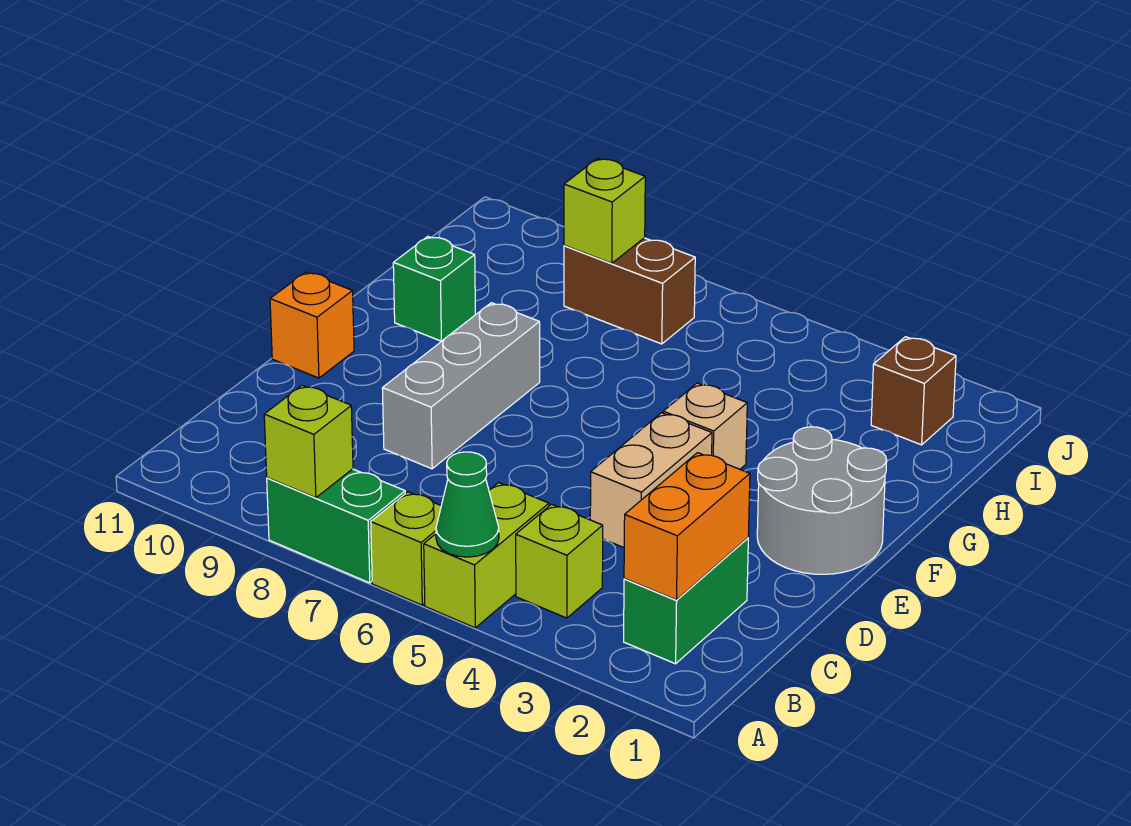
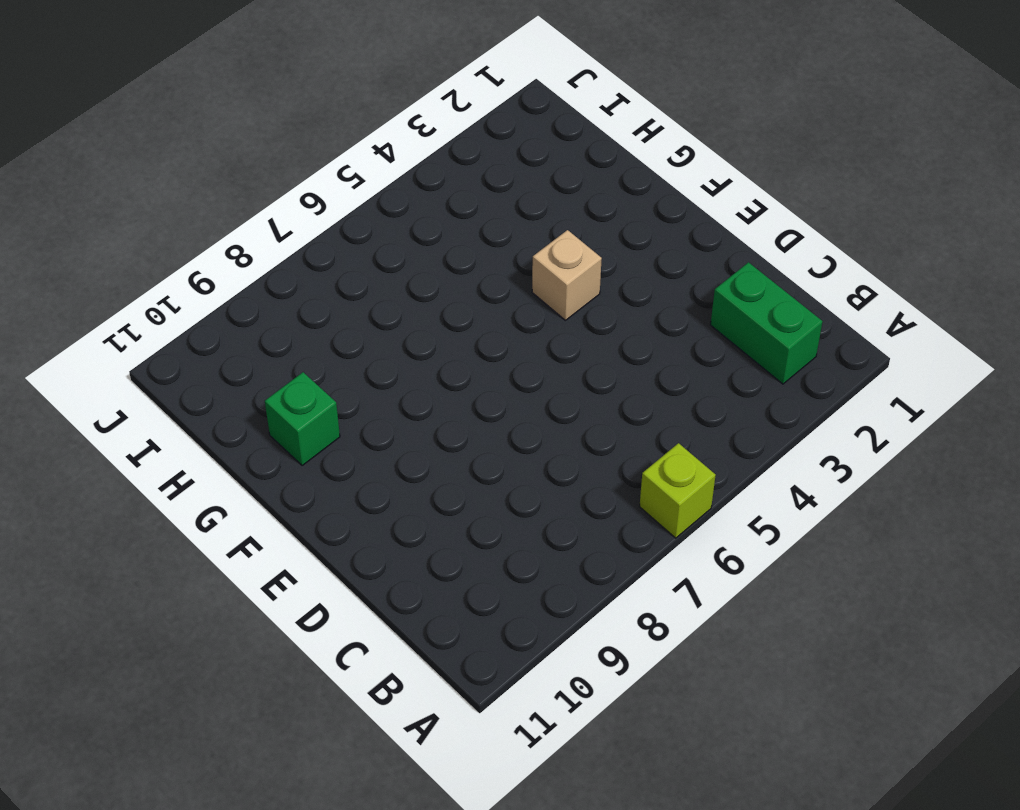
none -> lime brick A5:B5 level 1
none -> green brick A7:A8 level 1
none -> lime brick B4 level 1

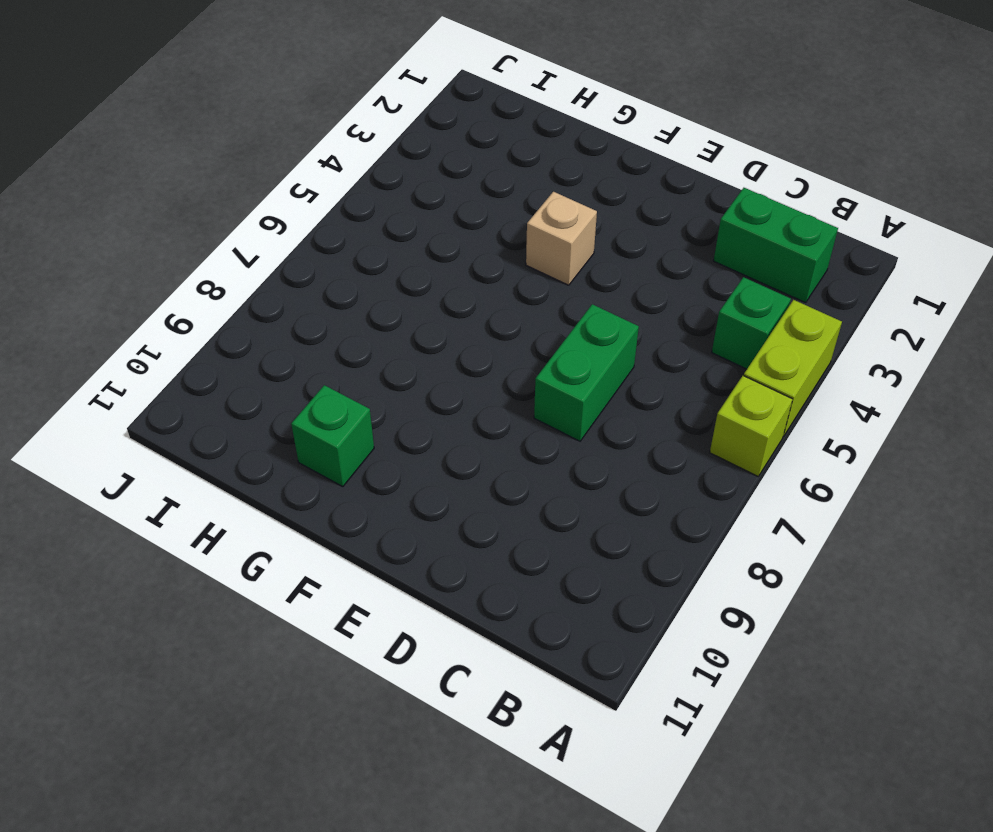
lime brick A4:A5 level 1 -> lime brick A5:B5 level 1
green brick B4 level 1 -> lime brick B4 level 1
green brick D6:D7 level 1 -> green brick A7:A8 level 1
none -> tan brick D4:E4 level 1
none -> grey brick D8:F8 level 1
none -> grey round brick E1:F2 level 1

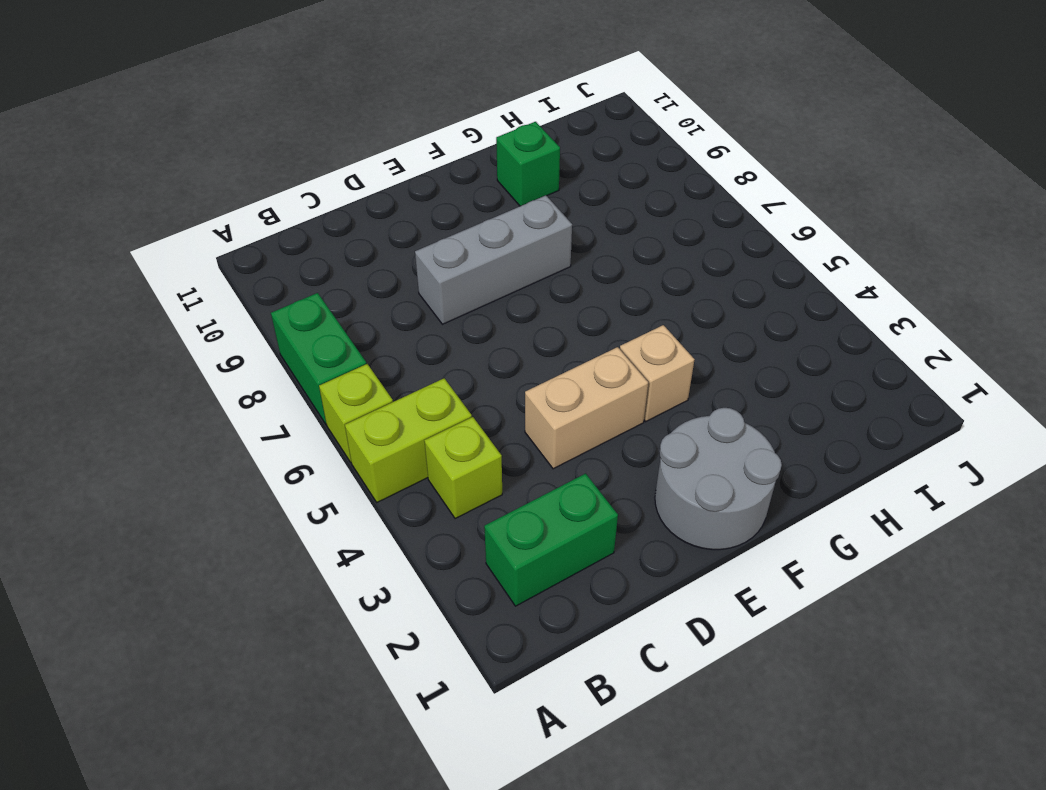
none -> orange brick E11 level 1
none -> brown brick I2 level 1
none -> brown brick I7:I8 level 1

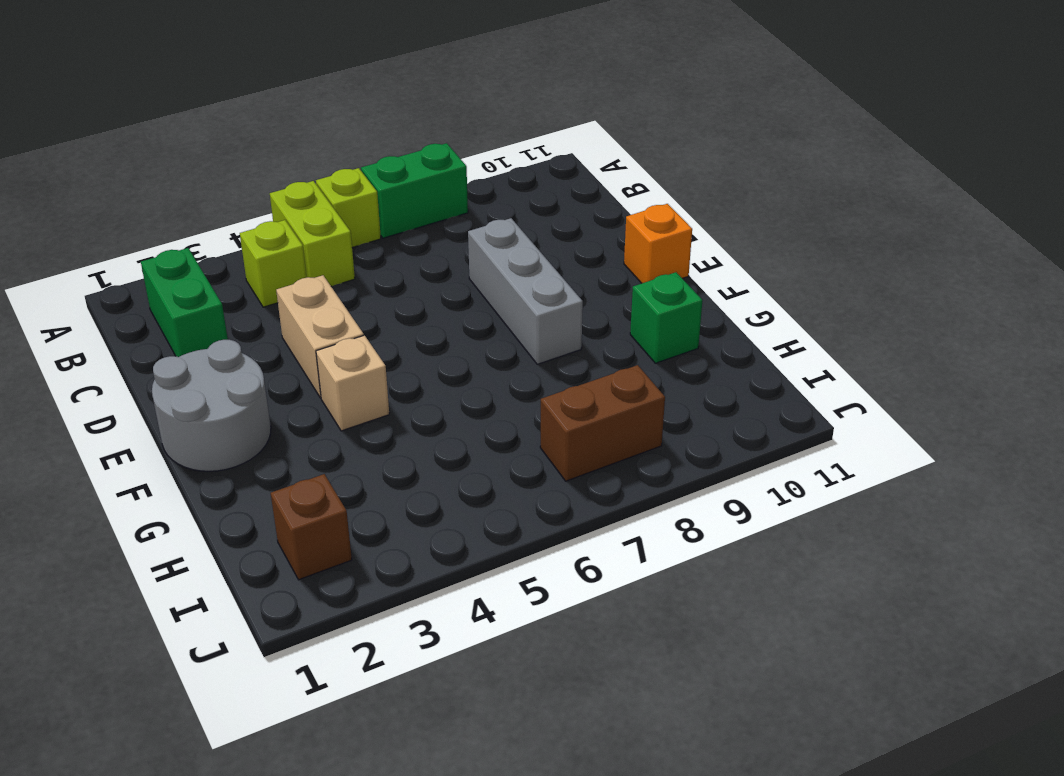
none -> green cone A5 level 2
none -> lime brick A8 level 2
none -> orange brick B2:C2 level 2

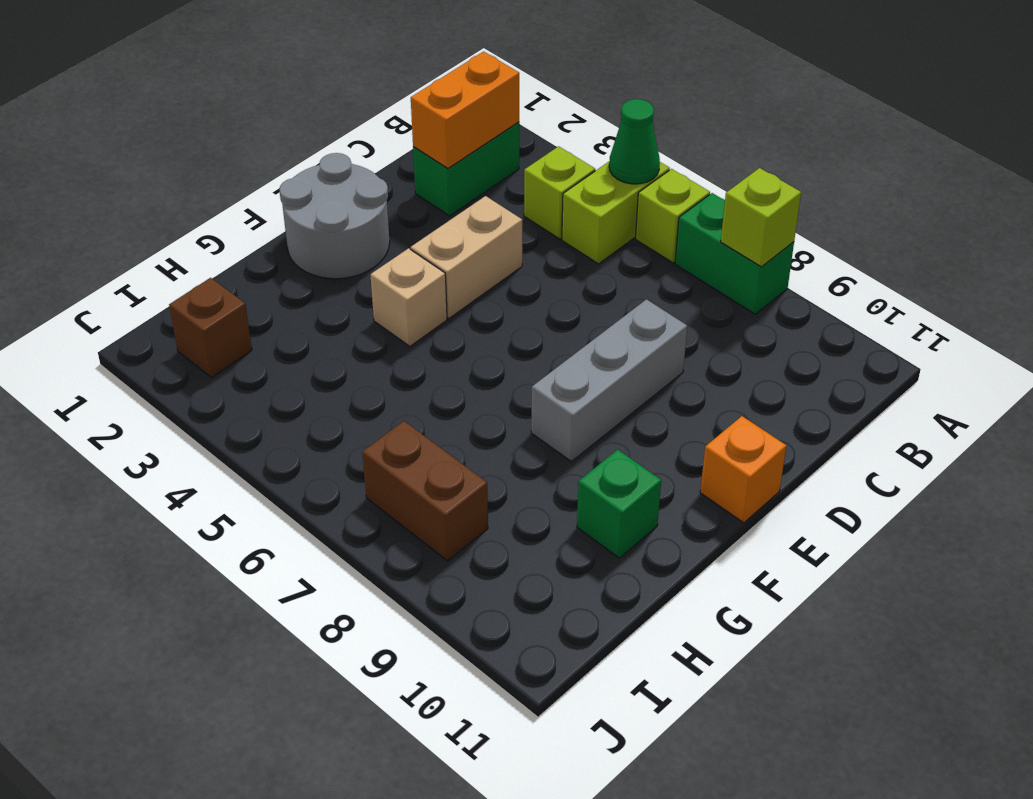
none -> lime brick I8 level 2

